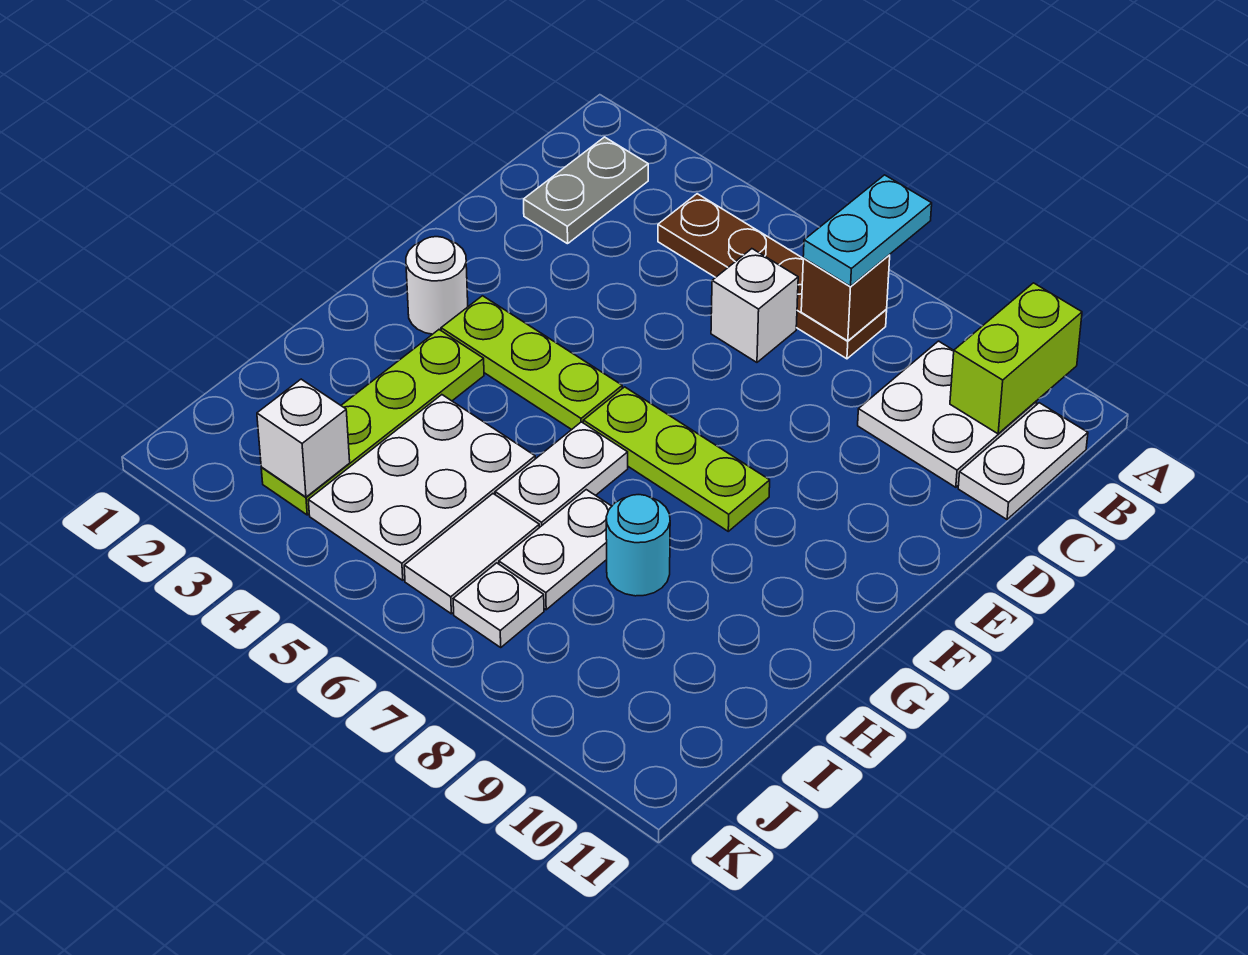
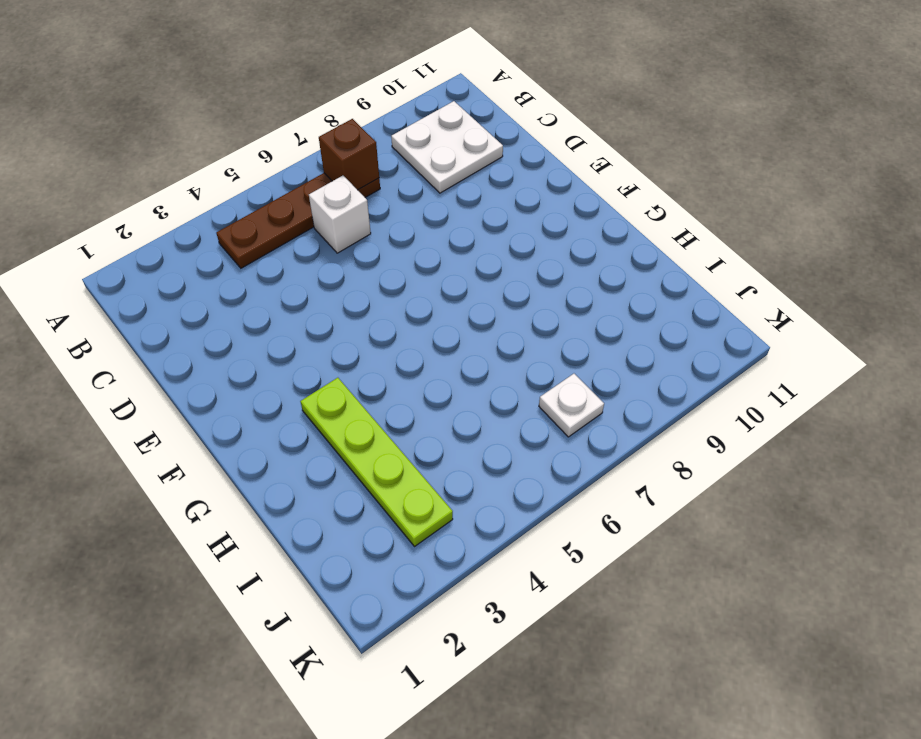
none -> grey plate B2:C2 level 1
none -> white plate B11:C11 level 1
none -> white round brick F2 level 1

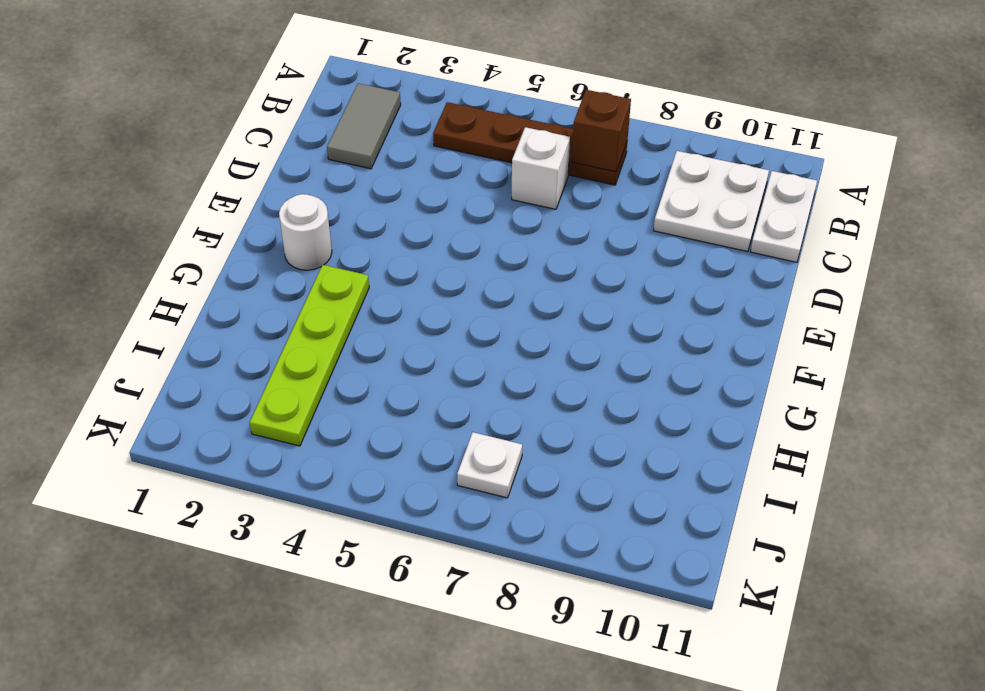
grey tile B2:C2 level 1 -> grey plate B2:C2 level 1
none -> lime plate F3:F5 level 1
none -> lime plate F6:F8 level 1
none -> white plate G6:H6 level 1

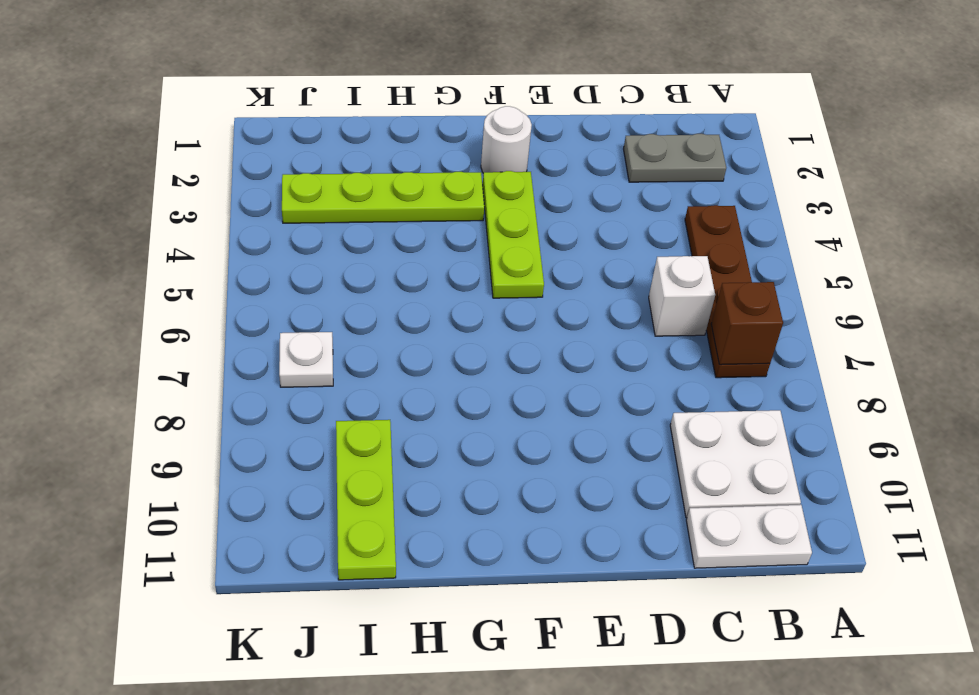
lime plate I9:I11 level 1 -> lime plate F6:F8 level 1
none -> white plate G6:H6 level 1
none -> white plate H4:J5 level 1
none -> white plate H7:I7 level 1

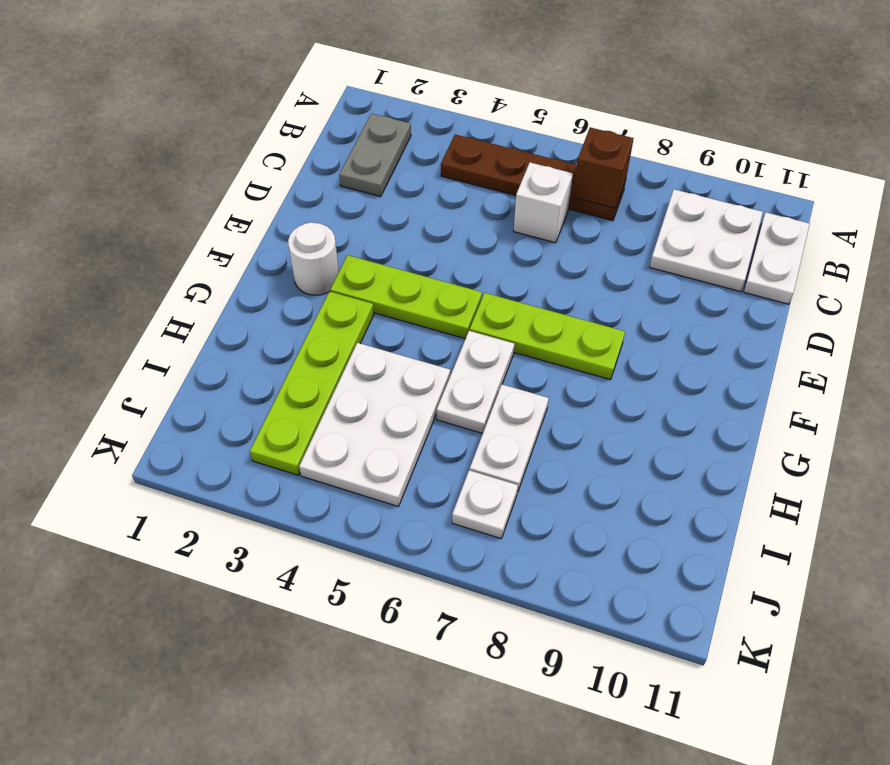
none -> cyan round brick H8 level 1
none -> white tile I6:J6 level 1
none -> lime brick A10:B10 level 2

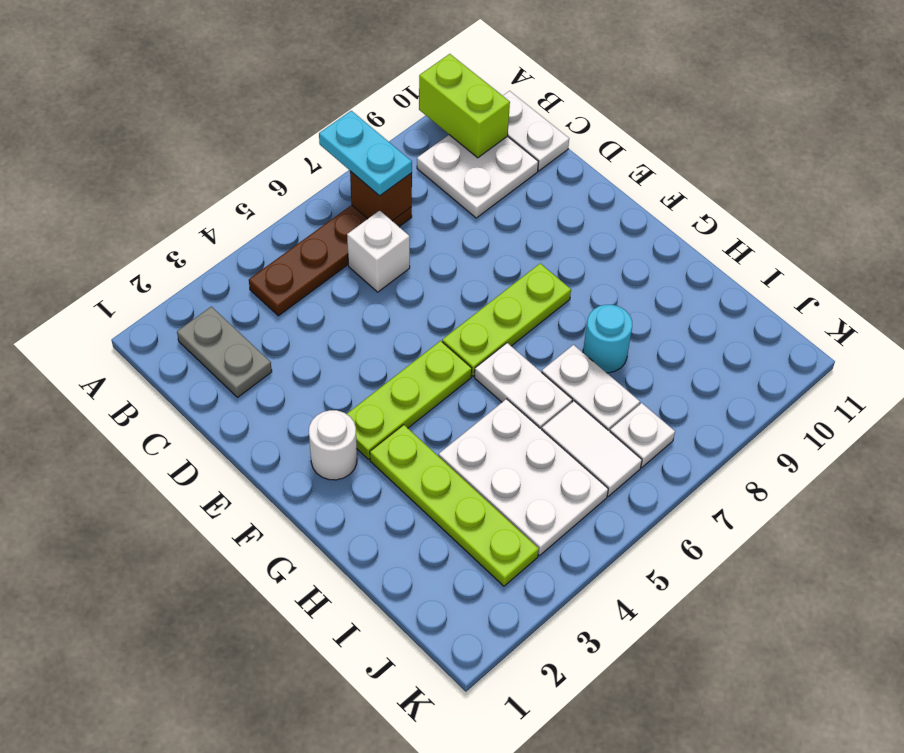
none -> white brick J3 level 2

